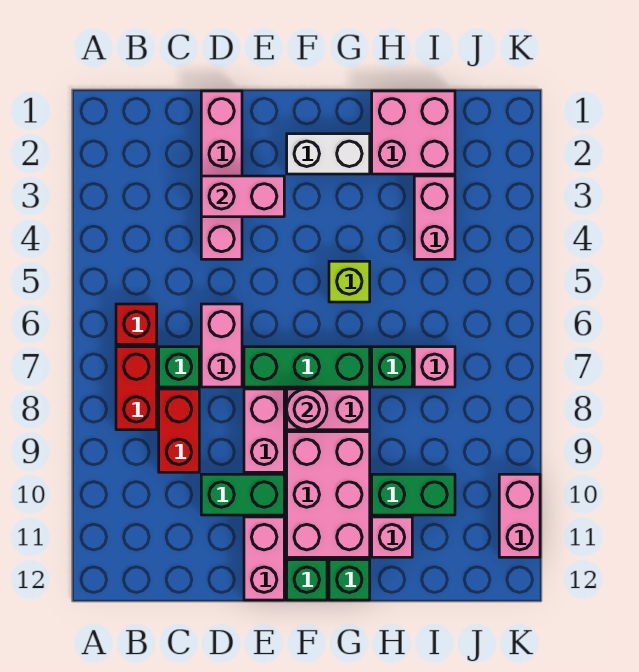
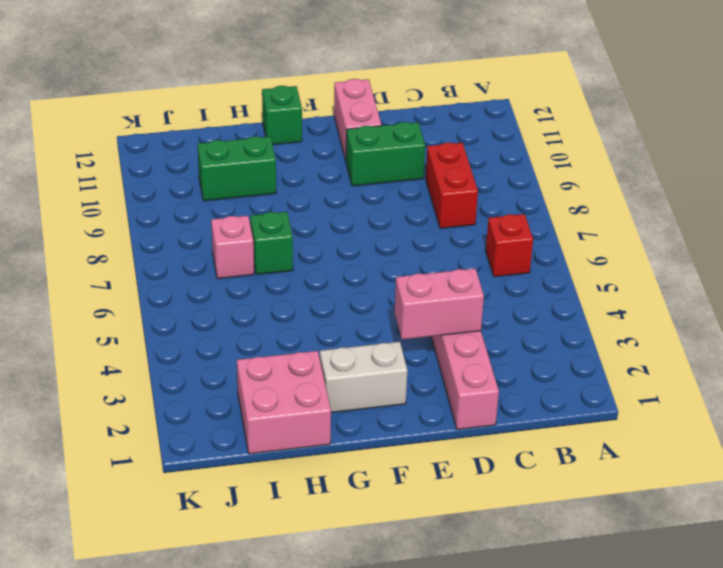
none -> red brick B7:B8 level 1
none -> green brick C7 level 1
none -> pink brick D6:D7 level 1

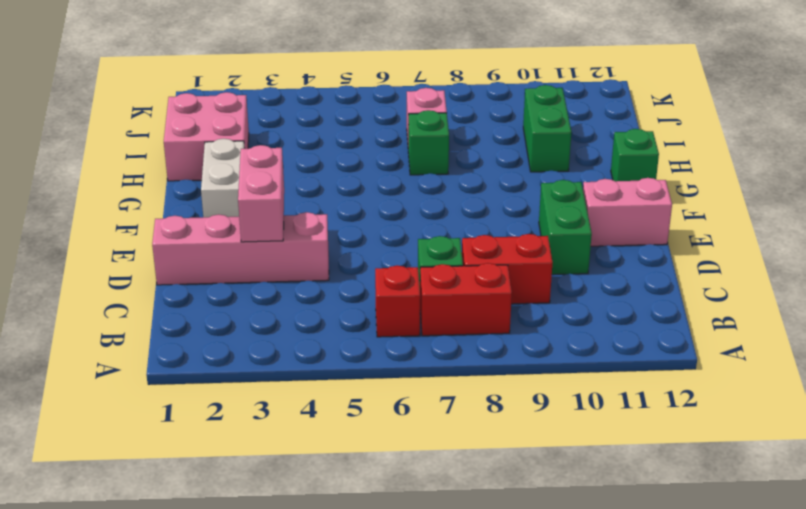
none -> pink brick D6:D7 level 1
none -> green brick E7:G7 level 1
none -> pink brick E8:E9 level 1

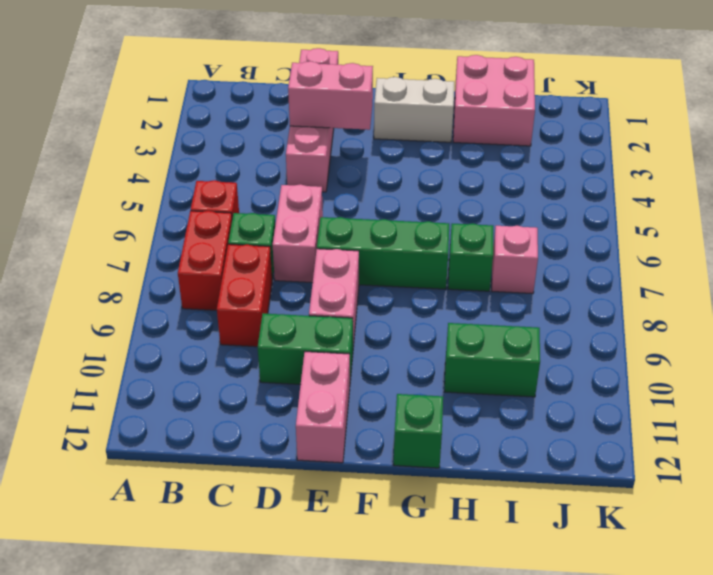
none -> pink brick F8:G8 level 1
none -> pink brick F9:G11 level 1
none -> green brick F12 level 1

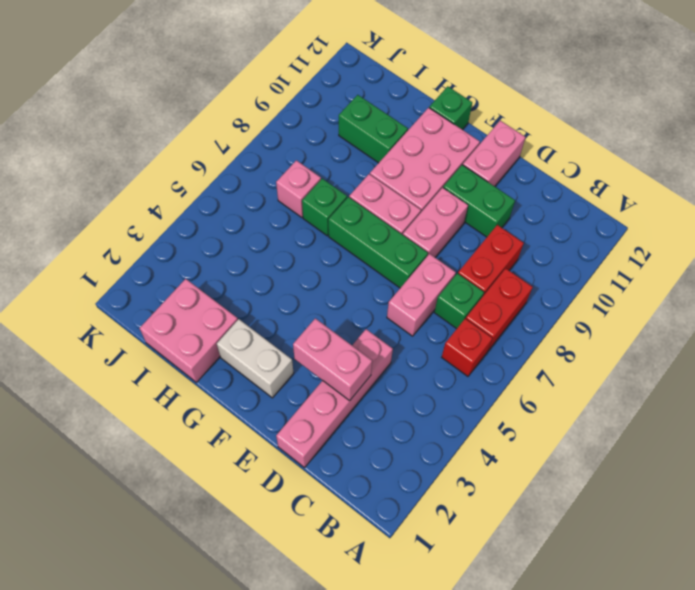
none -> green brick F12 level 1
none -> lime brick G5 level 1
none -> pink brick H11 level 1

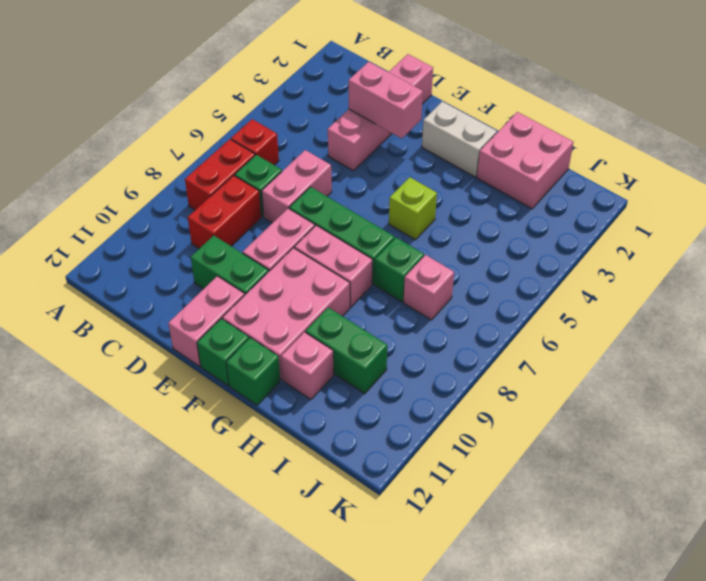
none -> pink brick I3:I4 level 1
none -> pink brick K10:K11 level 1
none -> pink round brick F8 level 2

